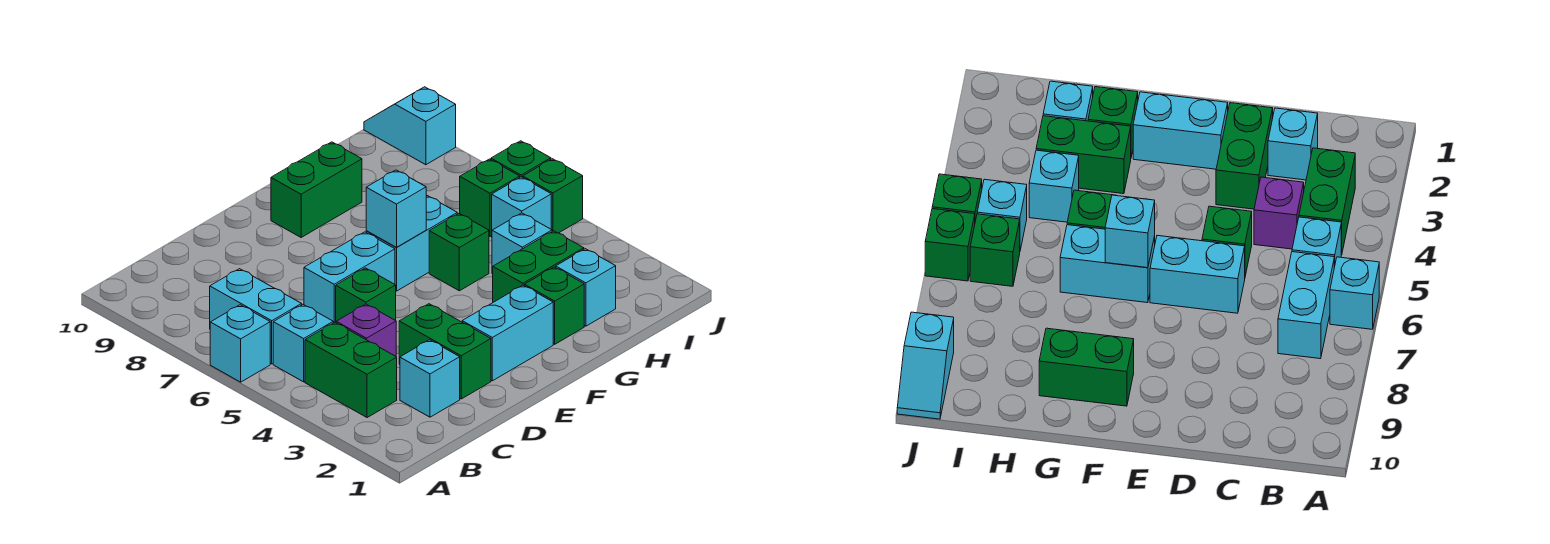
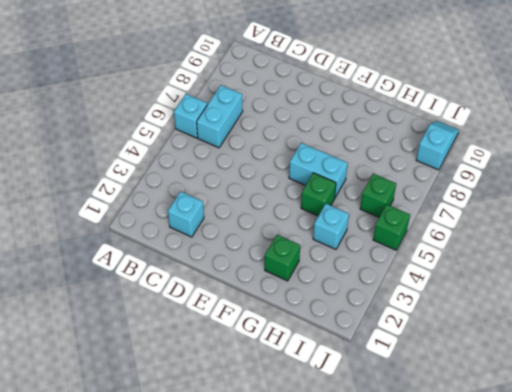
none -> green brick B3:B4 level 1
none -> cyan brick B5 level 1
none -> purple brick C4 level 1

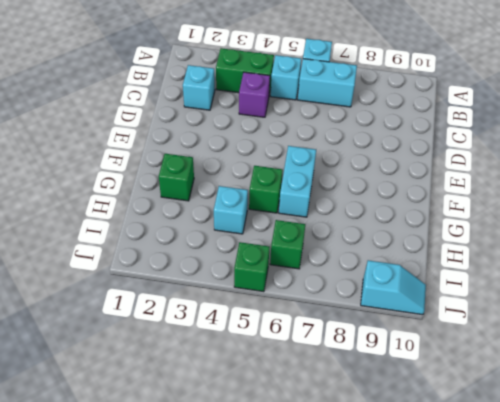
none -> green brick D2:D3 level 1
none -> green brick D5 level 1
none -> cyan brick D6:E6 level 1

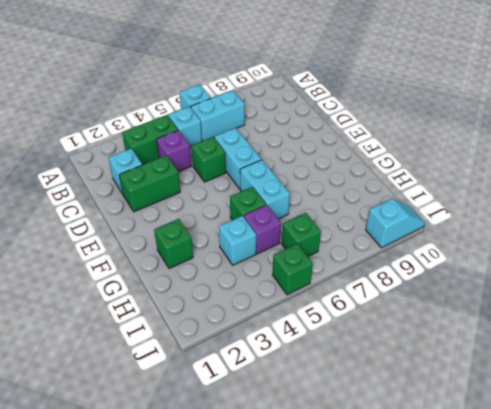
purple brick H5 level 1 -> none
none -> cyan brick E2:F2 level 1
none -> green brick F9:G9 level 1
none -> green brick G3:H3 level 1

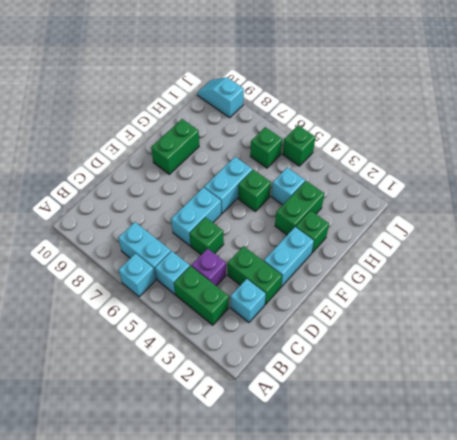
none -> cyan brick H2 level 1
none -> cyan brick I5 level 1
none -> green brick J6 level 1

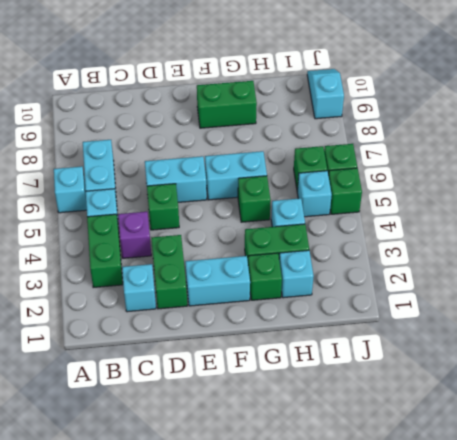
none -> cyan brick F6 level 2

